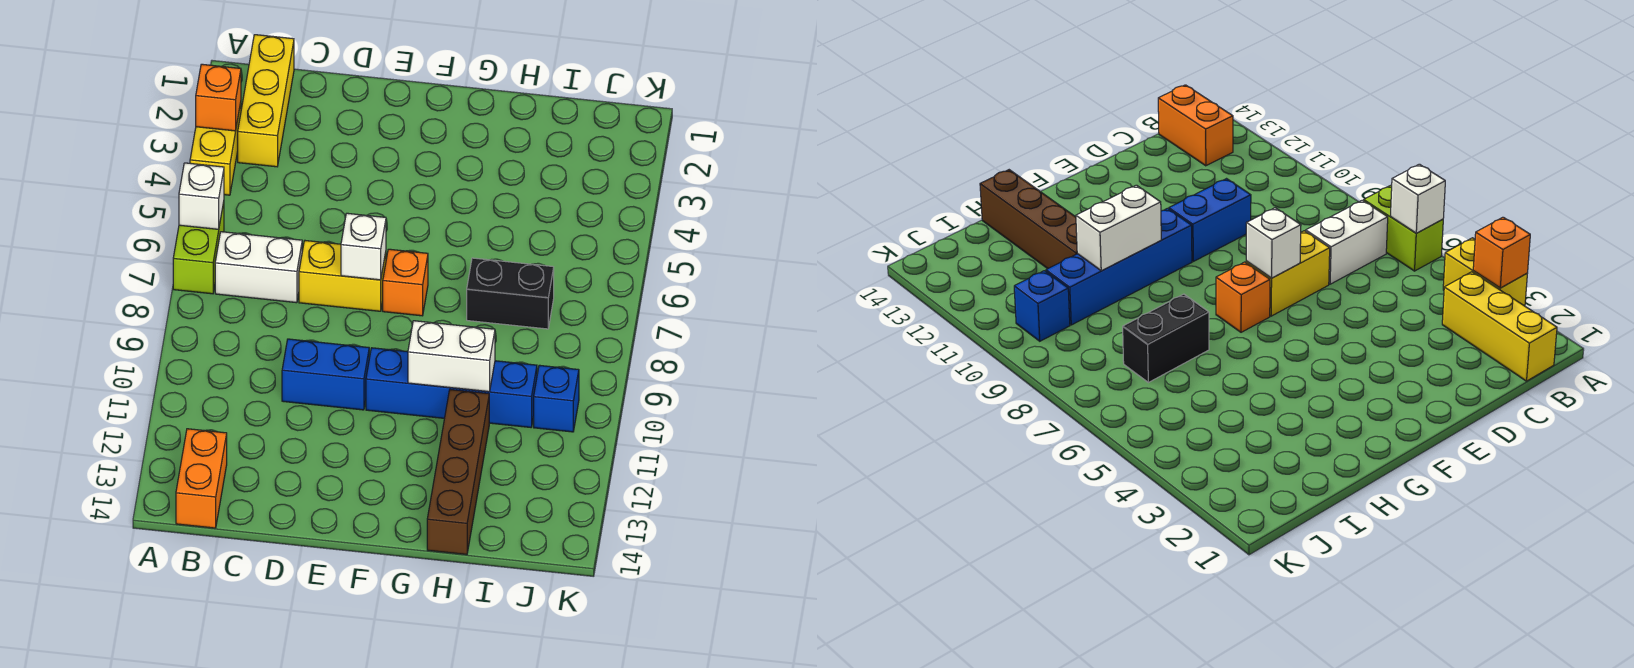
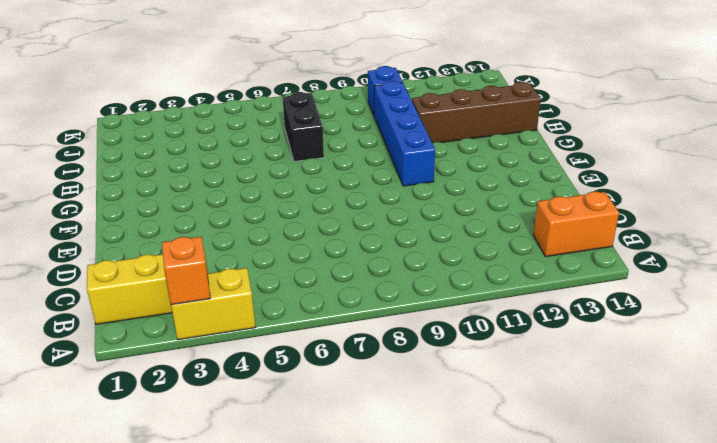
none -> lime brick A6:A7 level 1
none -> white brick B7:C7 level 1
none -> yellow brick D7:E7 level 1

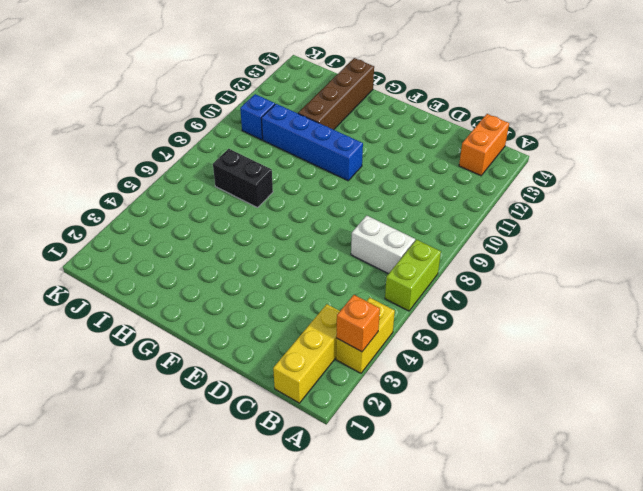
none -> yellow brick D7:E7 level 1
none -> blue brick D10:E10 level 1
none -> orange brick F7 level 1

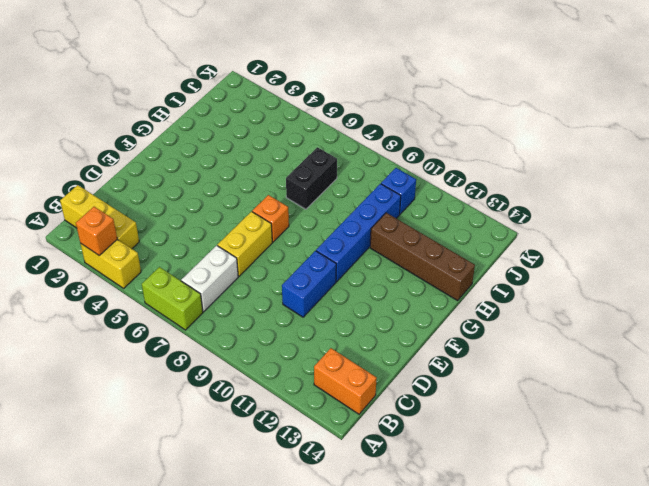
none -> white brick A6 level 2
none -> white brick E7 level 2
none -> white brick G10:H10 level 2

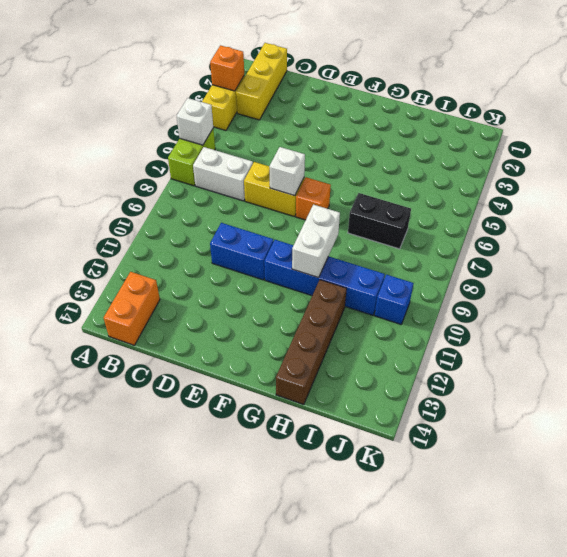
white brick G9:G10 level 2 -> white brick G10:H10 level 2

